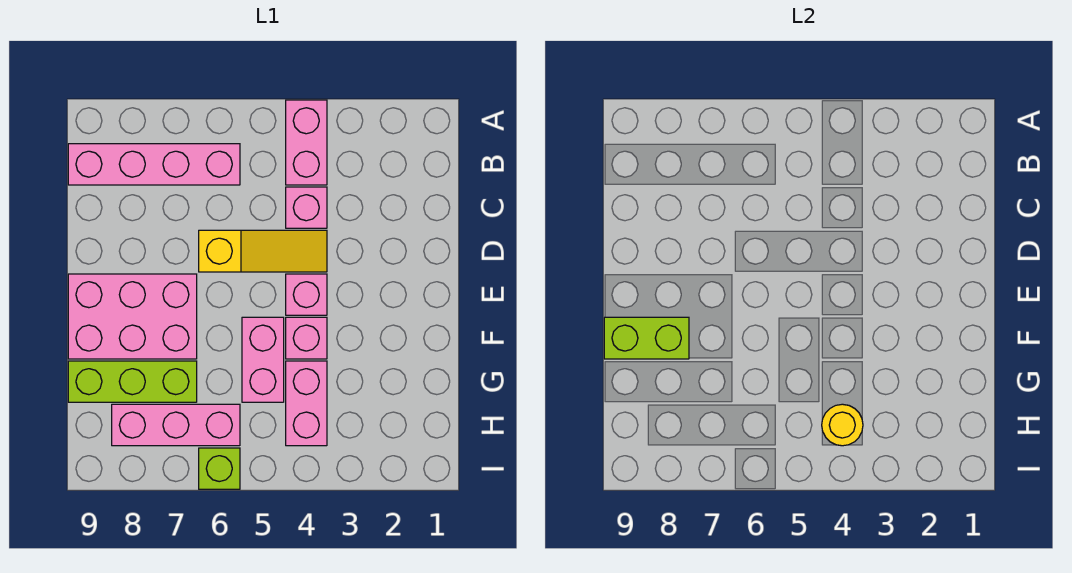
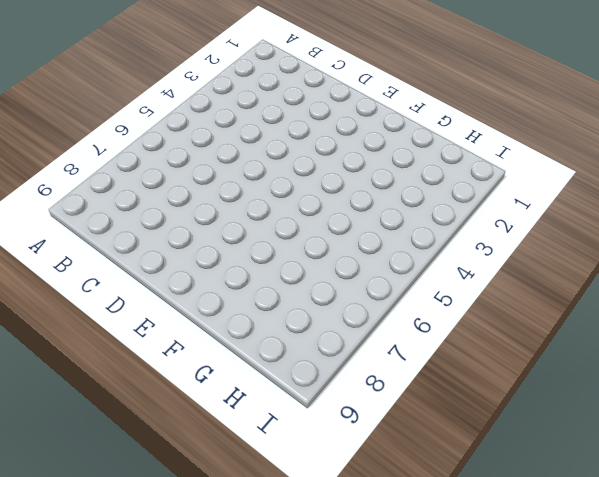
none -> pink brick A4:B4 level 1
none -> pink brick B6:B9 level 1
none -> pink brick C4 level 1

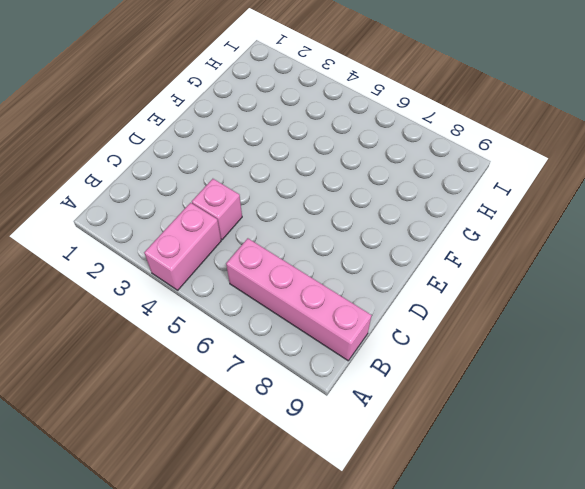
none -> yellow slope D4:D6 level 1 top 6
none -> pink brick E4 level 1
none -> pink brick E7:F9 level 1

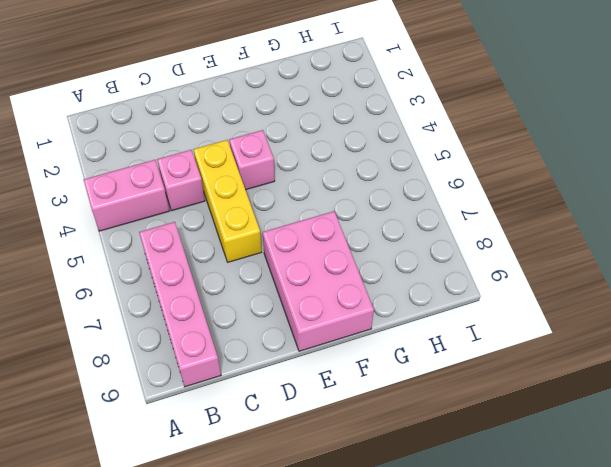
yellow brick D4:D6 level 1 -> yellow slope D4:D6 level 1 top 6
none -> pink brick F4 level 1
none -> pink brick F5:G5 level 1
none -> pink brick G4:H4 level 1

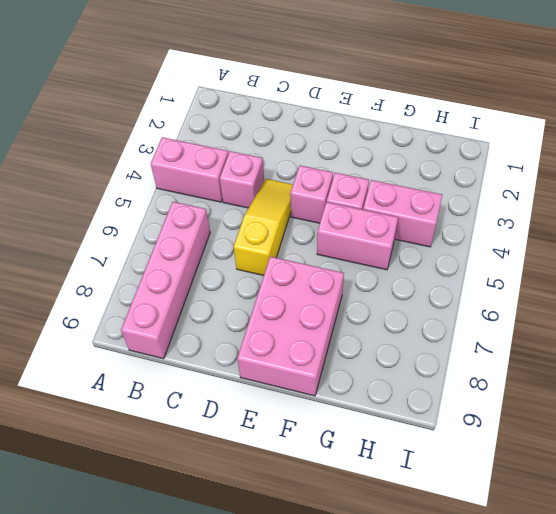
none -> lime brick G7:G9 level 1
none -> pink brick H6:H8 level 1
none -> lime brick I6 level 1

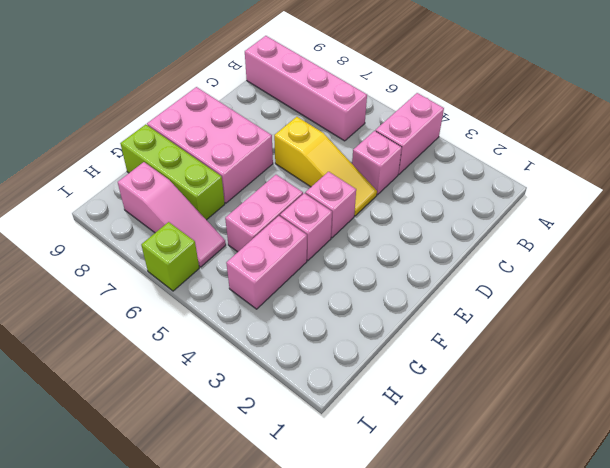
pink slope H6:H8 level 1 top 8 -> pink brick H6:H8 level 1
none -> lime brick F8:F9 level 2
none -> yellow round brick H4 level 2

